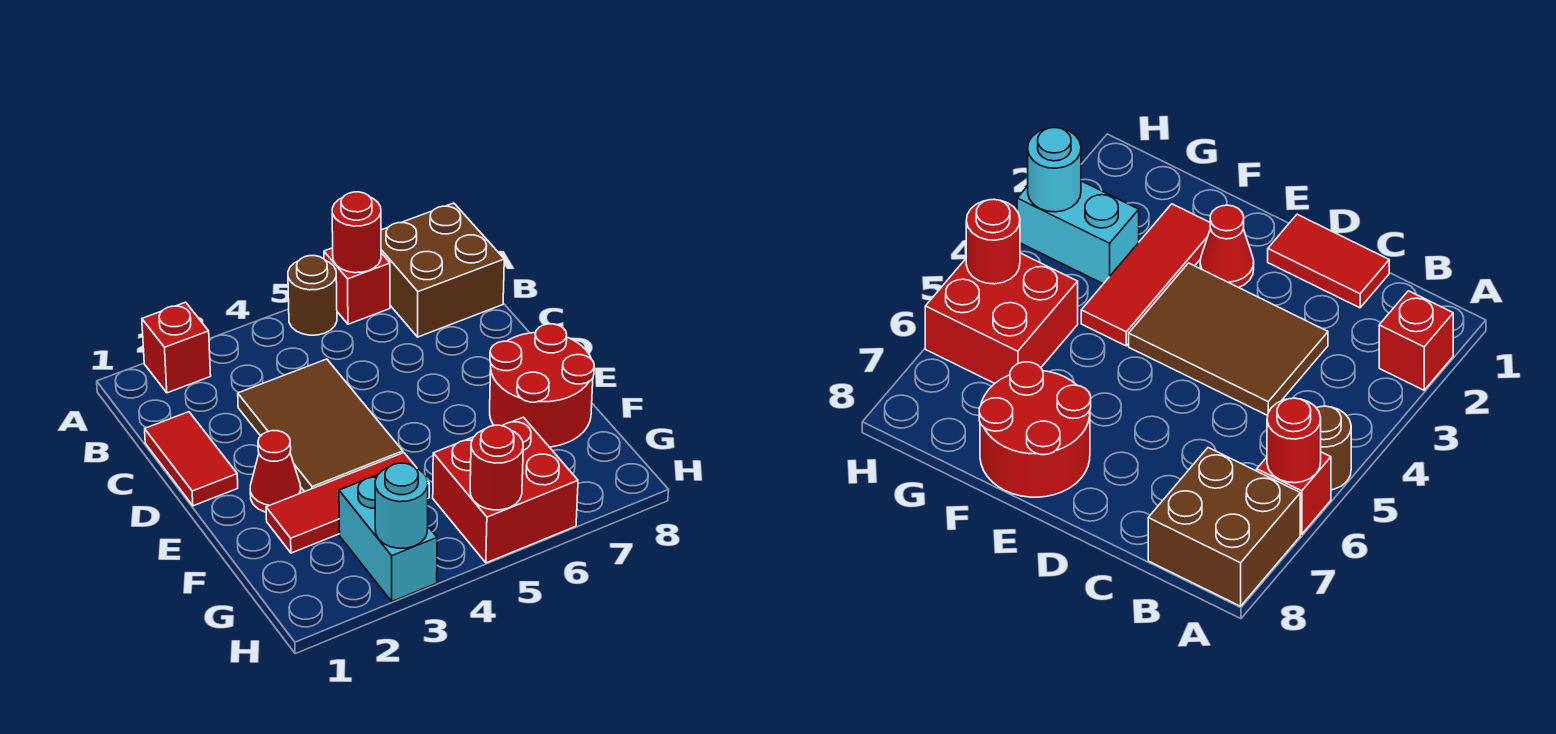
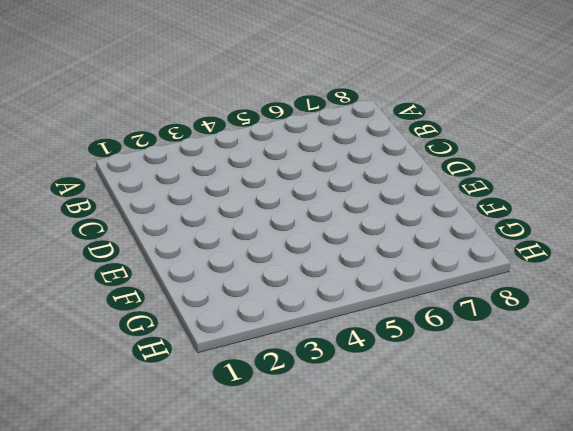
none -> red brick A2 level 1
none -> brown round brick A5 level 1
none -> red brick A6 level 1

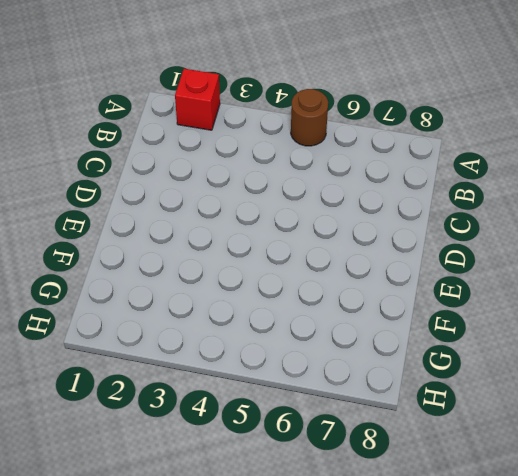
none -> red brick A6 level 1
none -> brown brick A7:B8 level 1
none -> red tile C1:D1 level 1

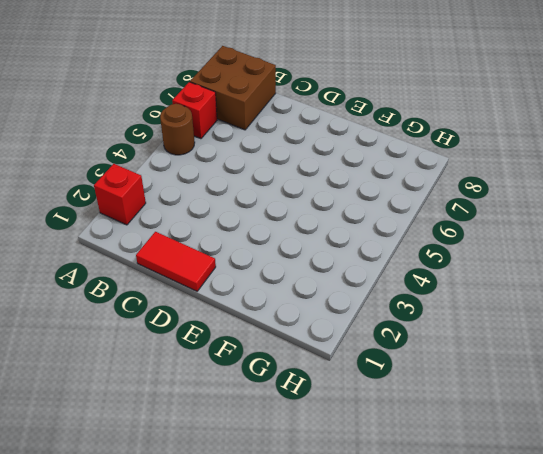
none -> brown tile C3:E4 level 1
none -> red cone E2 level 1
none -> red round brick E7:F8 level 1

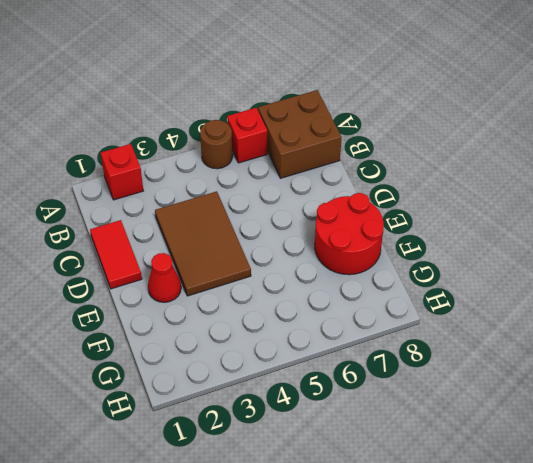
none -> red tile F2:F4 level 1
none -> cyan brick G3:H3 level 1
none -> red brick G5:H6 level 1

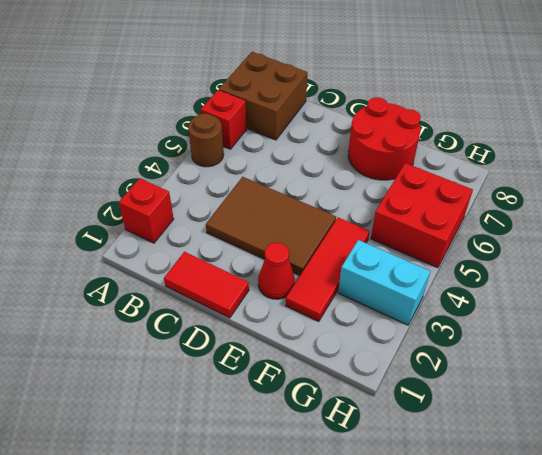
none -> red round brick A6 level 2
none -> cyan round brick H3 level 2
none -> red round brick H5 level 2

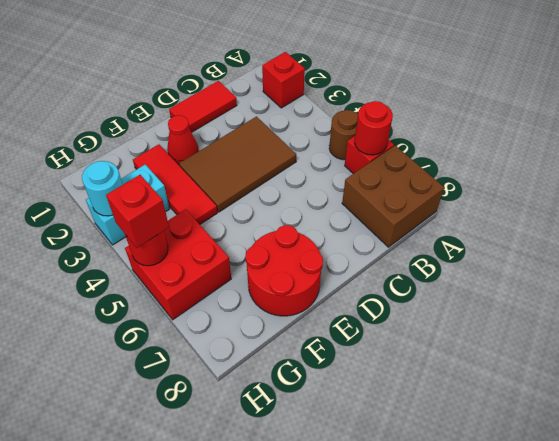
red brick H5 level 3 -> none

